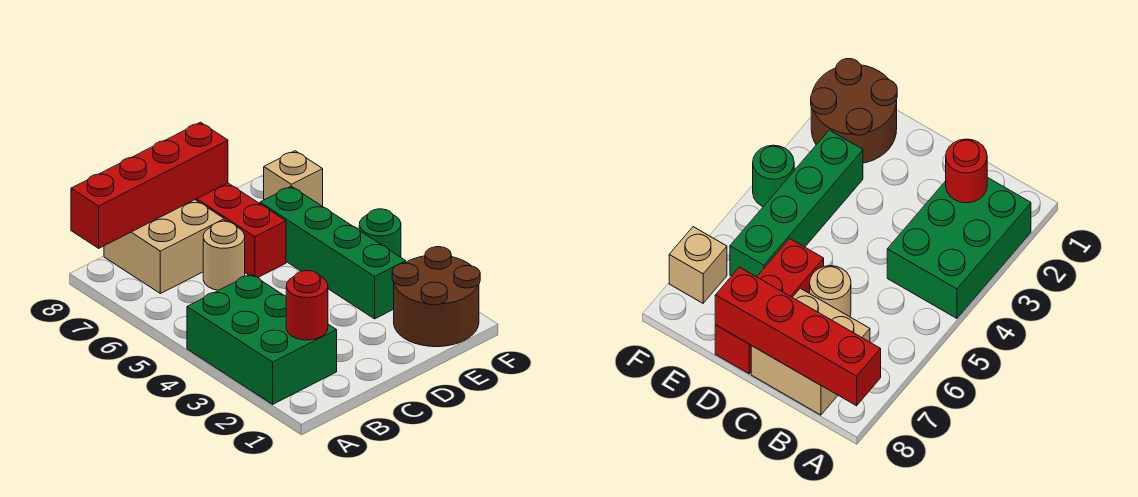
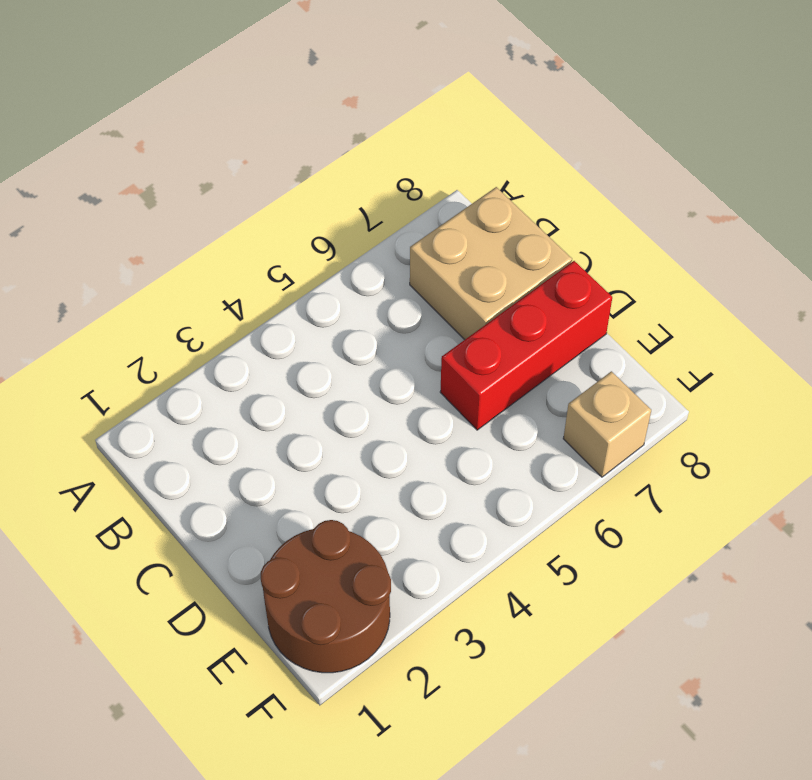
none -> green brick A2:B4 level 1
none -> tan round brick C6 level 1

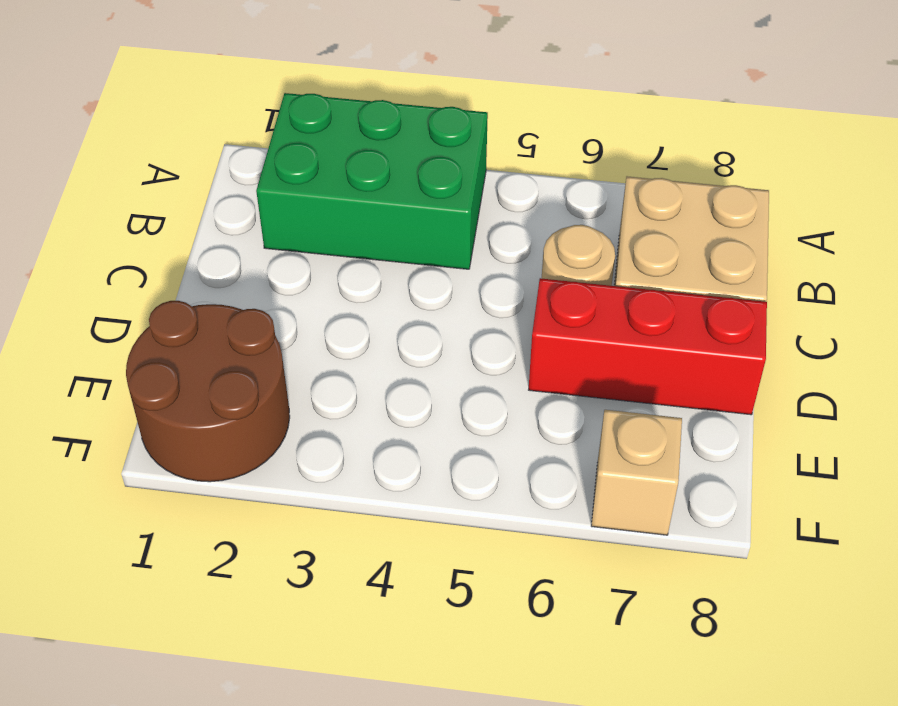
none -> green brick E3:E6 level 1
none -> green round brick F4 level 1

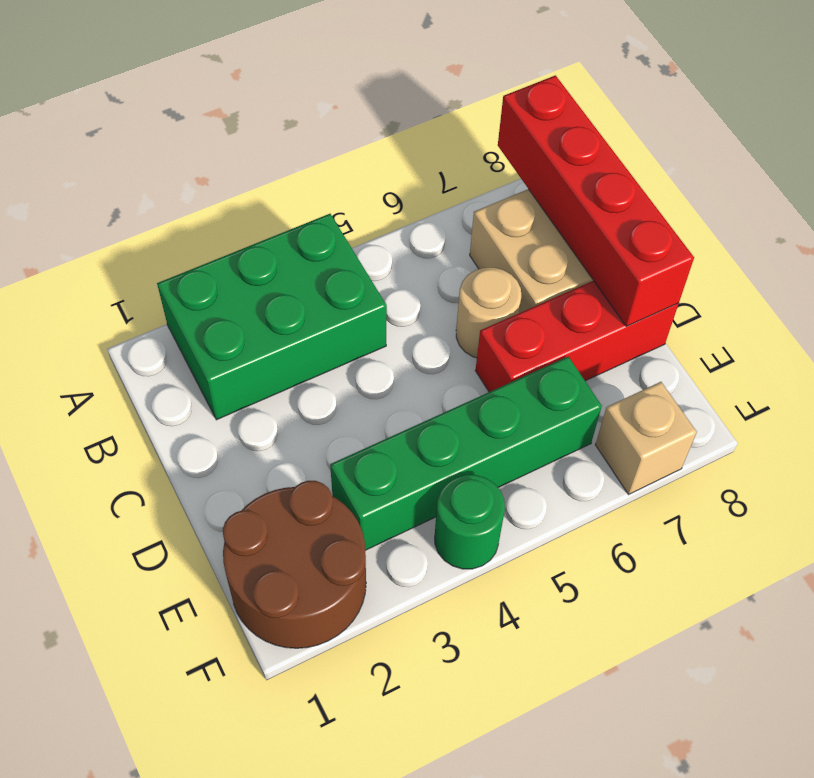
none -> red round brick B2 level 2

